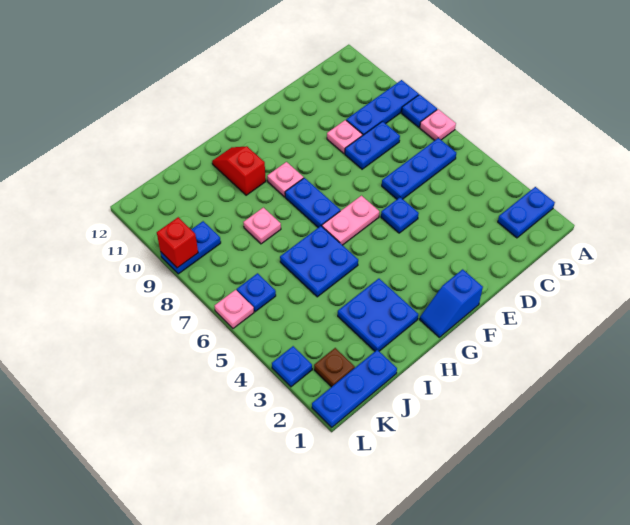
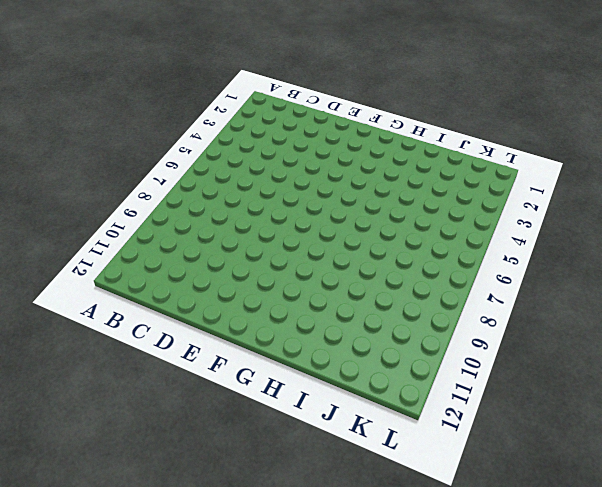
none -> blue plate A2:B2 level 1
none -> pink plate A7 level 1
none -> blue plate A8 level 1

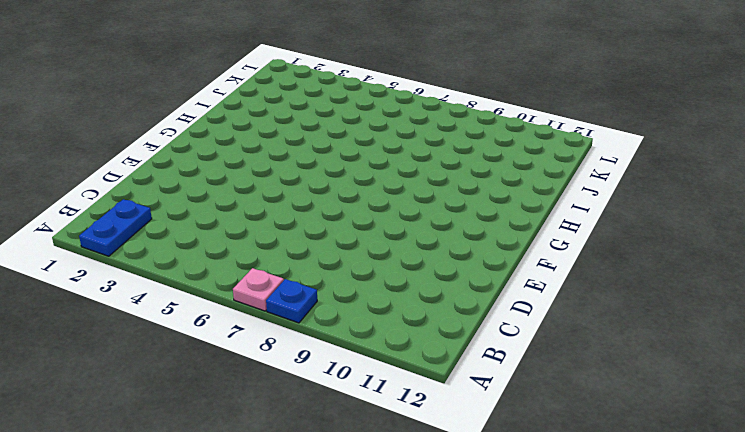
none -> blue plate A9:C9 level 1
none -> blue plate B6:D6 level 1
none -> blue plate C8:D8 level 1

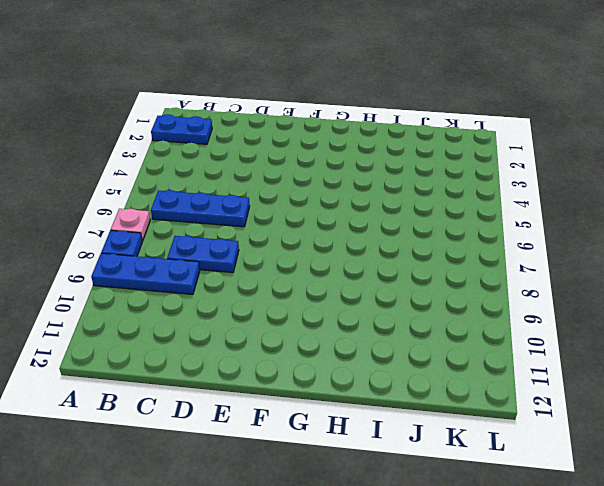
none -> pink plate D9 level 1
none -> blue plate E5 level 1
none -> blue slope F1:G1 level 1 top F

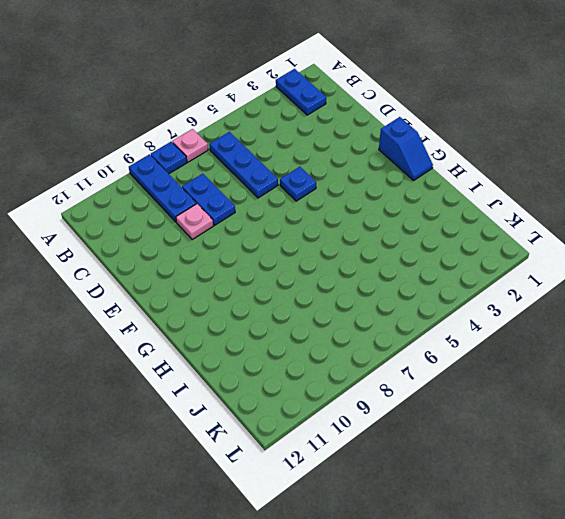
none -> pink plate F6:G6 level 1
none -> blue plate G7:G8 level 1
none -> pink plate G9 level 1

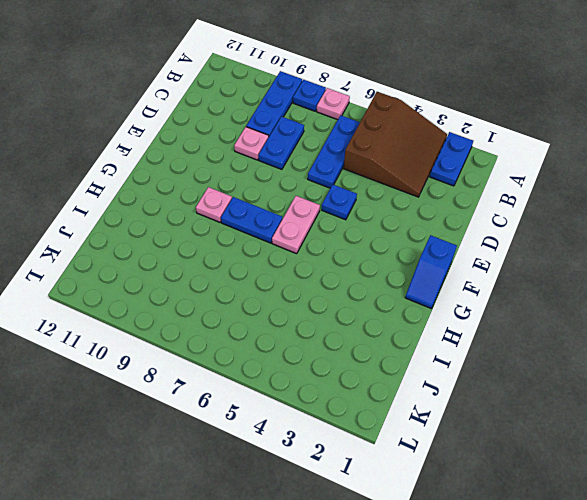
brown slope A3:C5 level 1 top 5 -> none
none -> blue plate H2:I3 level 1
none -> blue plate H5:I6 level 1
none -> red slope H10:H11 level 1 top 10

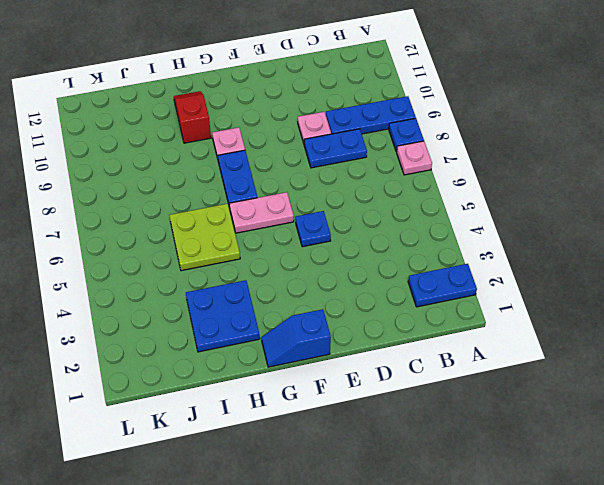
lime plate H5:I6 level 1 -> blue plate H5:I6 level 1
none -> blue plate B6:D6 level 1
none -> pink plate I8 level 1
none -> blue plate J1:L1 level 1

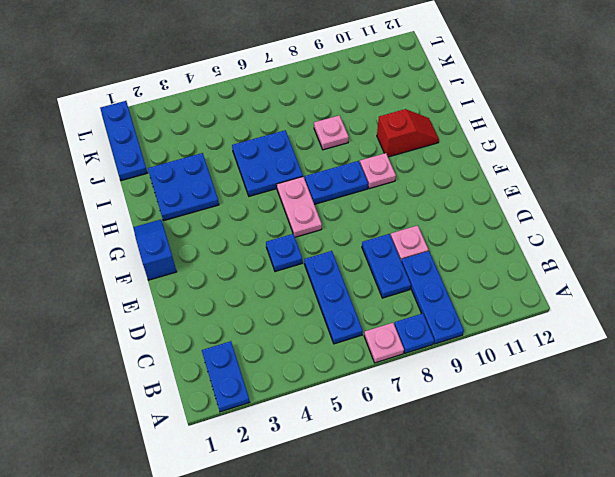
none -> brown plate K2 level 1
none -> blue plate K6 level 1
none -> blue plate K9:L9 level 1

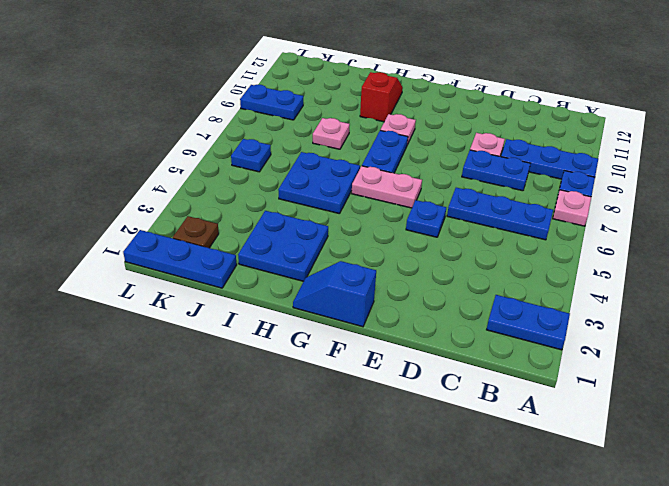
none -> blue plate L3 level 1
none -> pink plate L6 level 1
none -> red brick L9 level 2

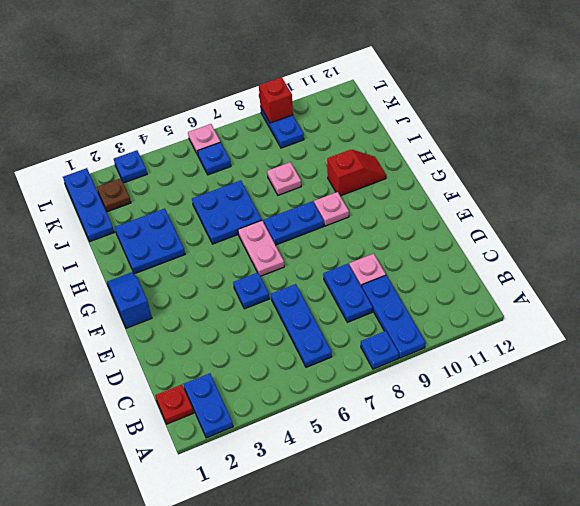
red plate B1 level 1 -> none
none -> pink plate A7 level 1

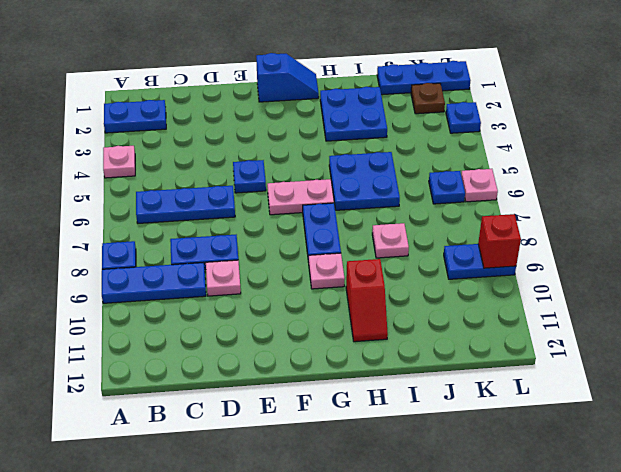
pink plate A4 level 1 -> pink plate A7 level 1

